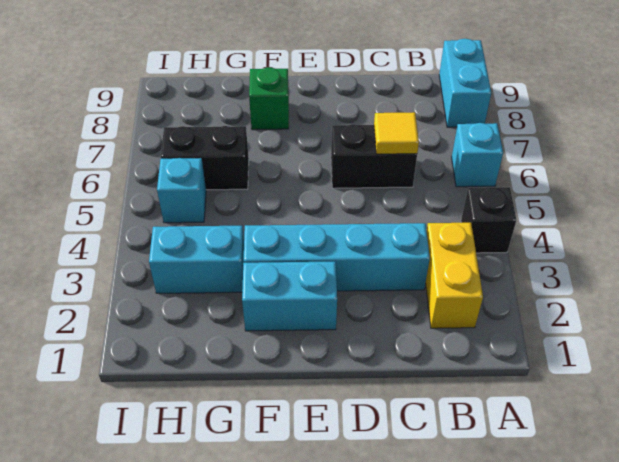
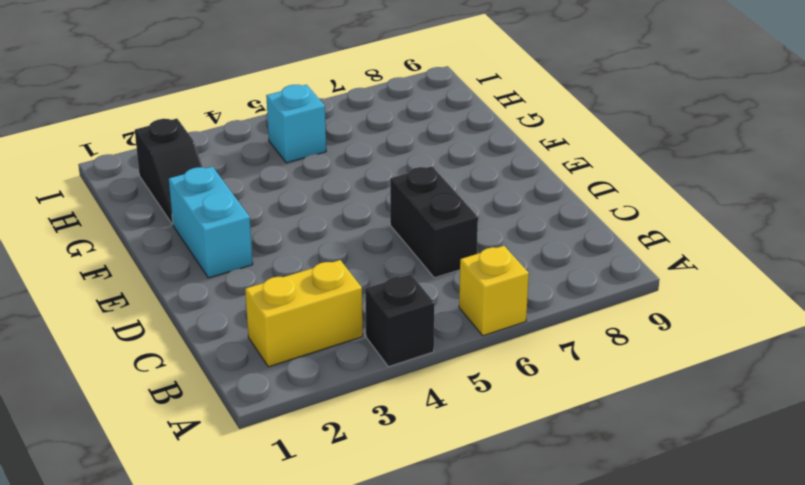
yellow brick A6 level 1 -> cyan brick A6 level 1
black slope G2:H2 level 1 top H -> none
none -> cyan brick A8:A9 level 1
none -> cyan brick C3:F3 level 1
none -> green brick F8 level 1

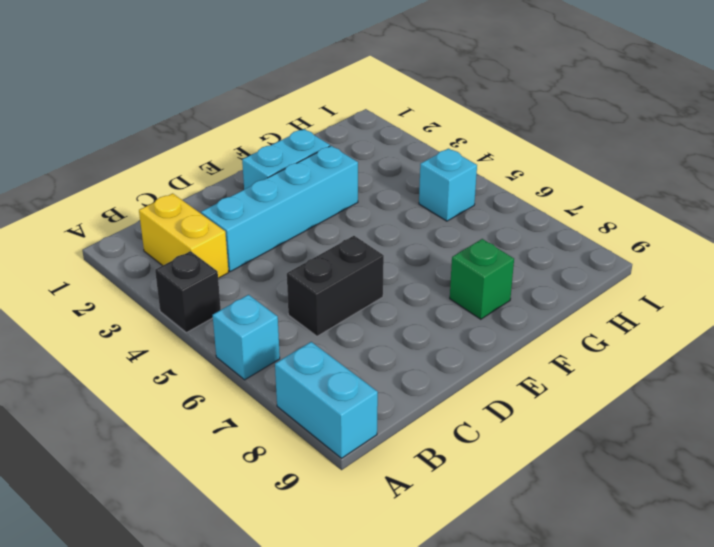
none -> cyan brick G3:H3 level 1
none -> black brick G6:H6 level 1
none -> yellow tile C6 level 2

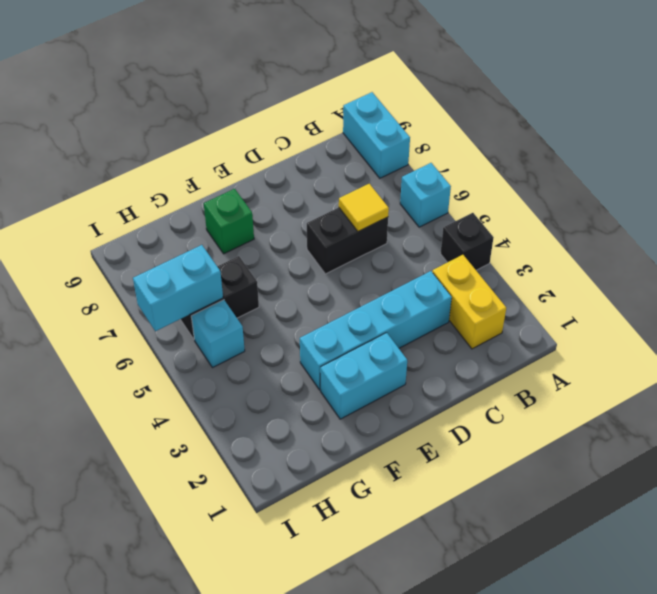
cyan brick H6:I6 level 2 -> cyan brick G3:H3 level 1

